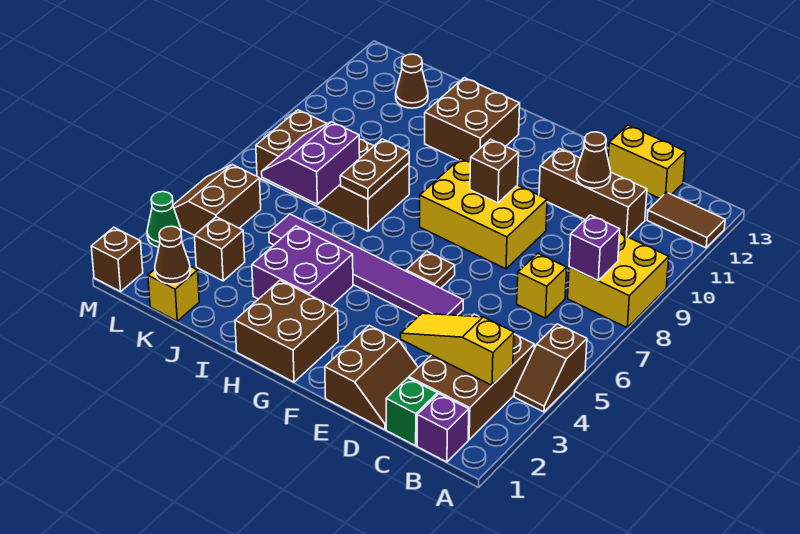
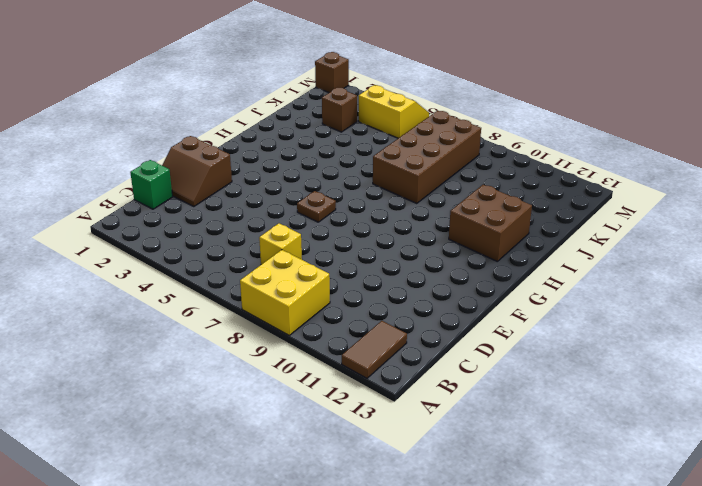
yellow slope L4:M5 level 1 top L -> brown slope L4:M5 level 1 top L
none -> brown slope A4:A5 level 1 top 5
none -> purple brick B1 level 1
none -> brown brick B2:C4 level 1
none -> brown brick C11:E11 level 1

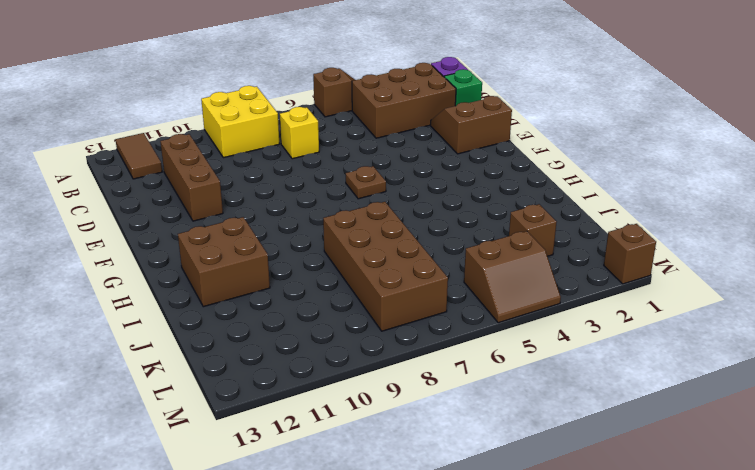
none -> yellow brick C13:D13 level 1
none -> purple tile E5:J5 level 1
none -> yellow brick E8:G9 level 1
none -> brown brick G1:H2 level 1

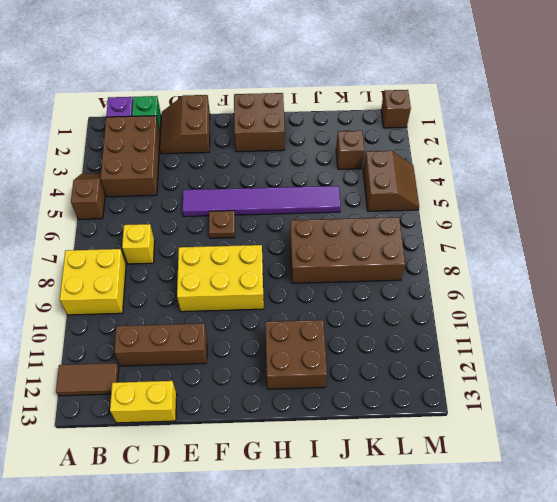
none -> purple brick H3:I4 level 1
none -> yellow brick K1 level 1
none -> brown cone K12 level 1
none -> green cone M3 level 1

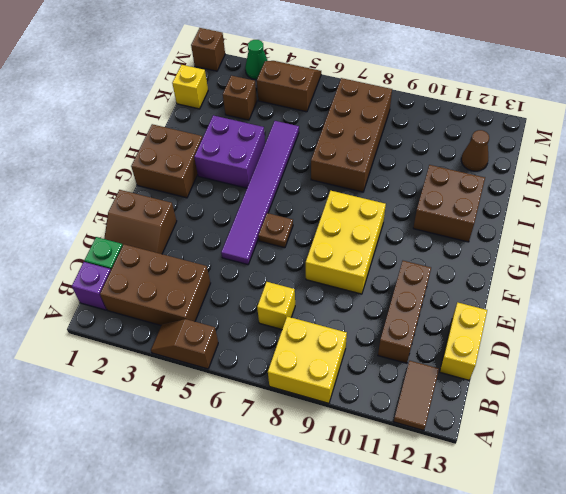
none -> yellow slope B3:D3 level 2 top B
none -> purple brick B8 level 2
none -> brown cone D11 level 2
none -> brown brick F9 level 2

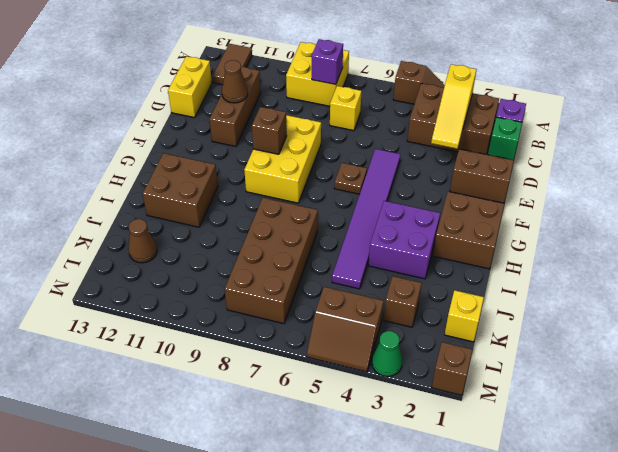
none -> brown plate I7:I8 level 2
none -> purple slope J6:K7 level 2 top J
none -> brown cone K1 level 2

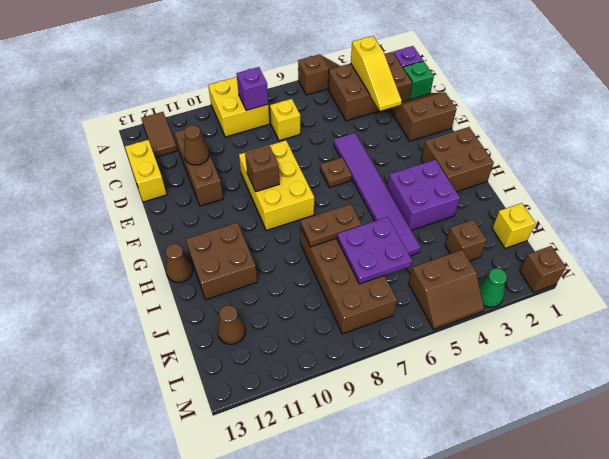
brown cone H13 level 1 -> brown cone K1 level 2
purple plate J6:K7 level 2 -> purple slope J6:K7 level 2 top J

